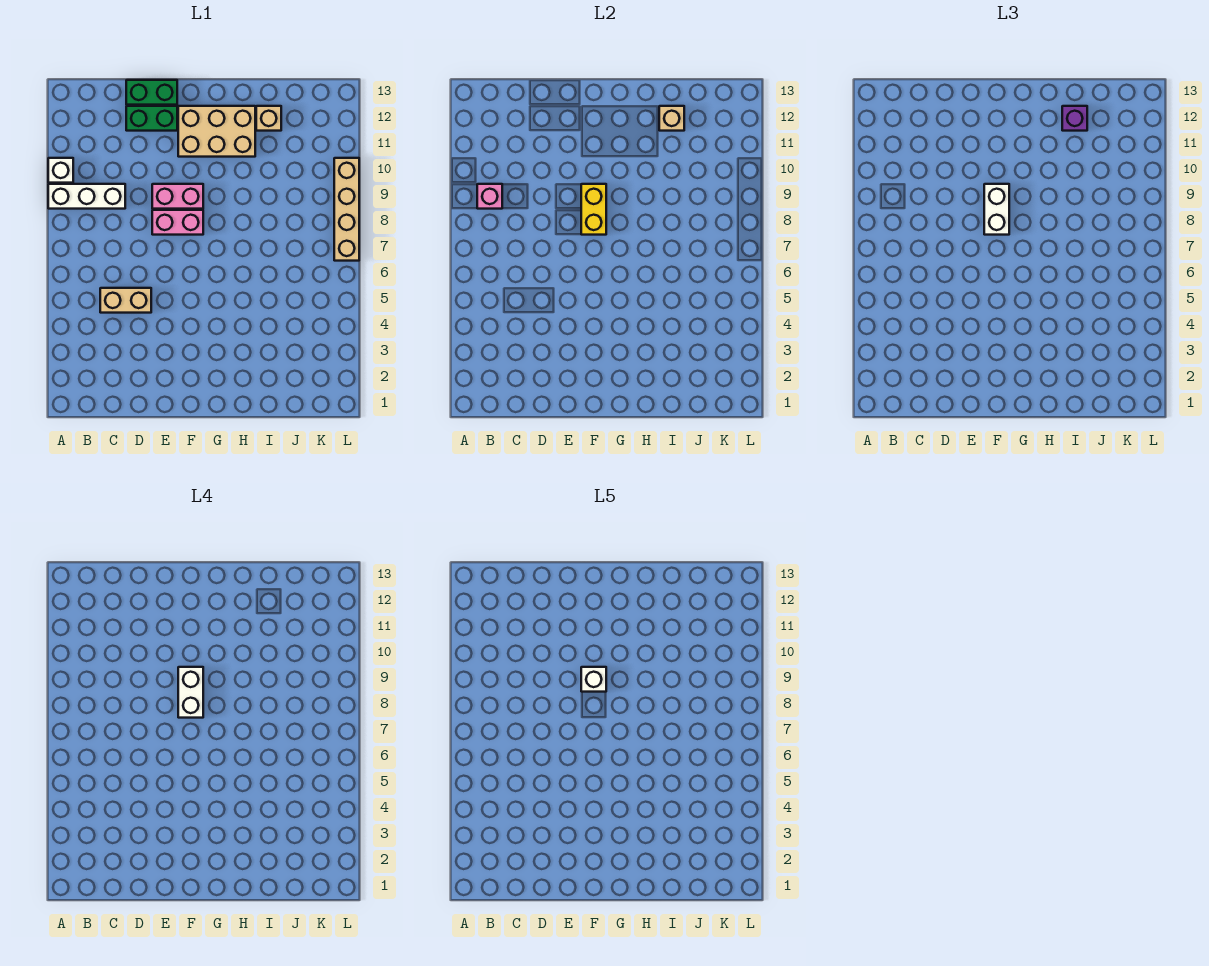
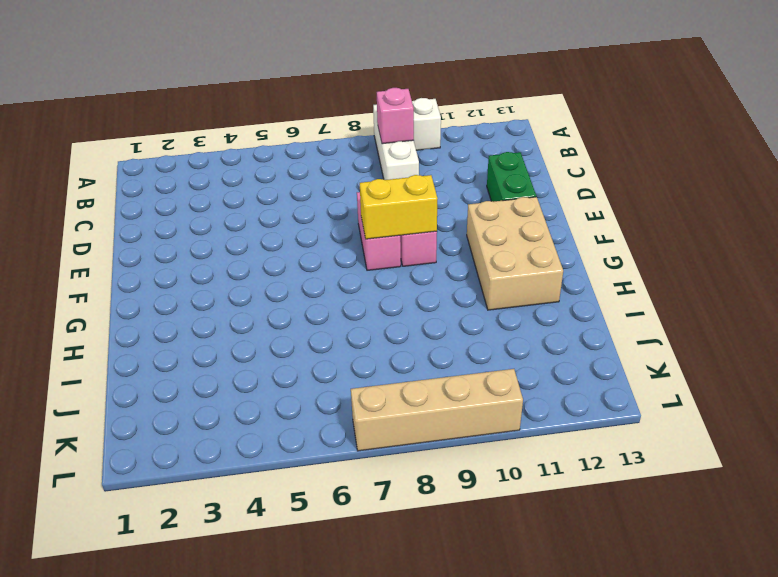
none -> tan brick C5:D5 level 1
none -> green brick D13:E13 level 1
none -> tan brick I12 level 1

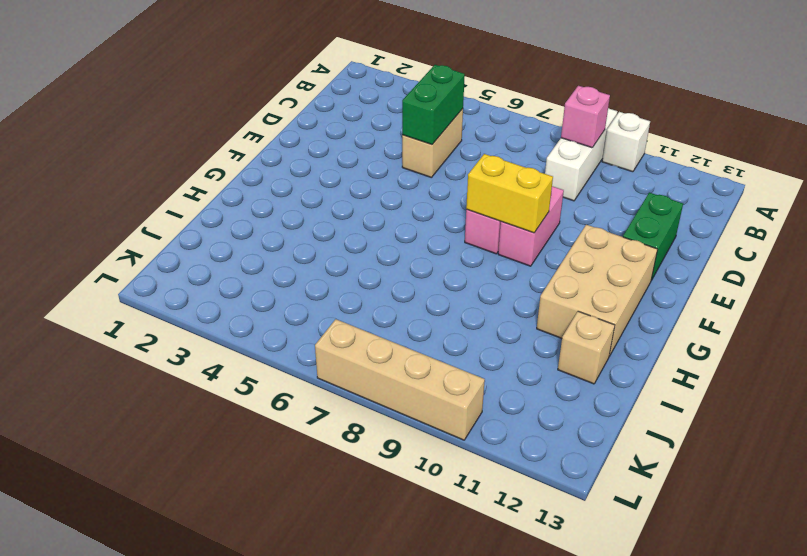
green brick C5:D5 level 2 -> green brick D13:E13 level 1
none -> tan brick I12 level 2
none -> white brick F8:F9 level 3
none -> purple brick I12 level 3

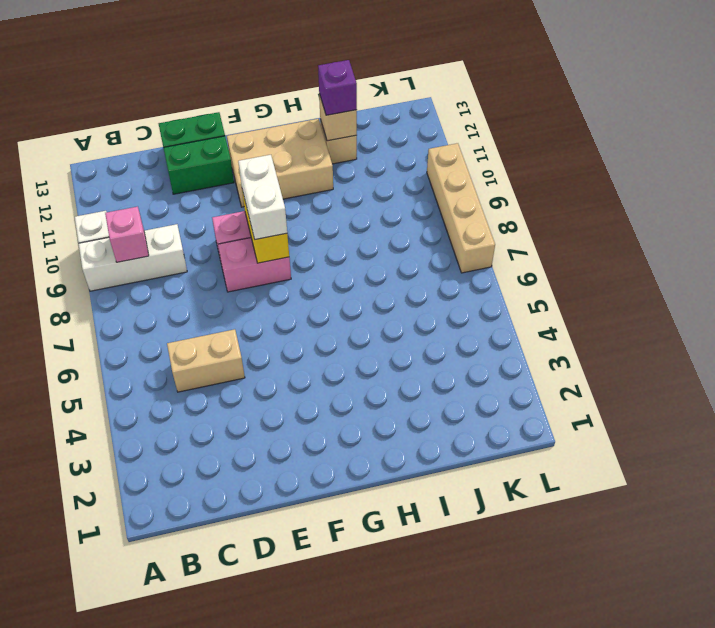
none -> white brick F8:F9 level 4
none -> white brick F9 level 5

